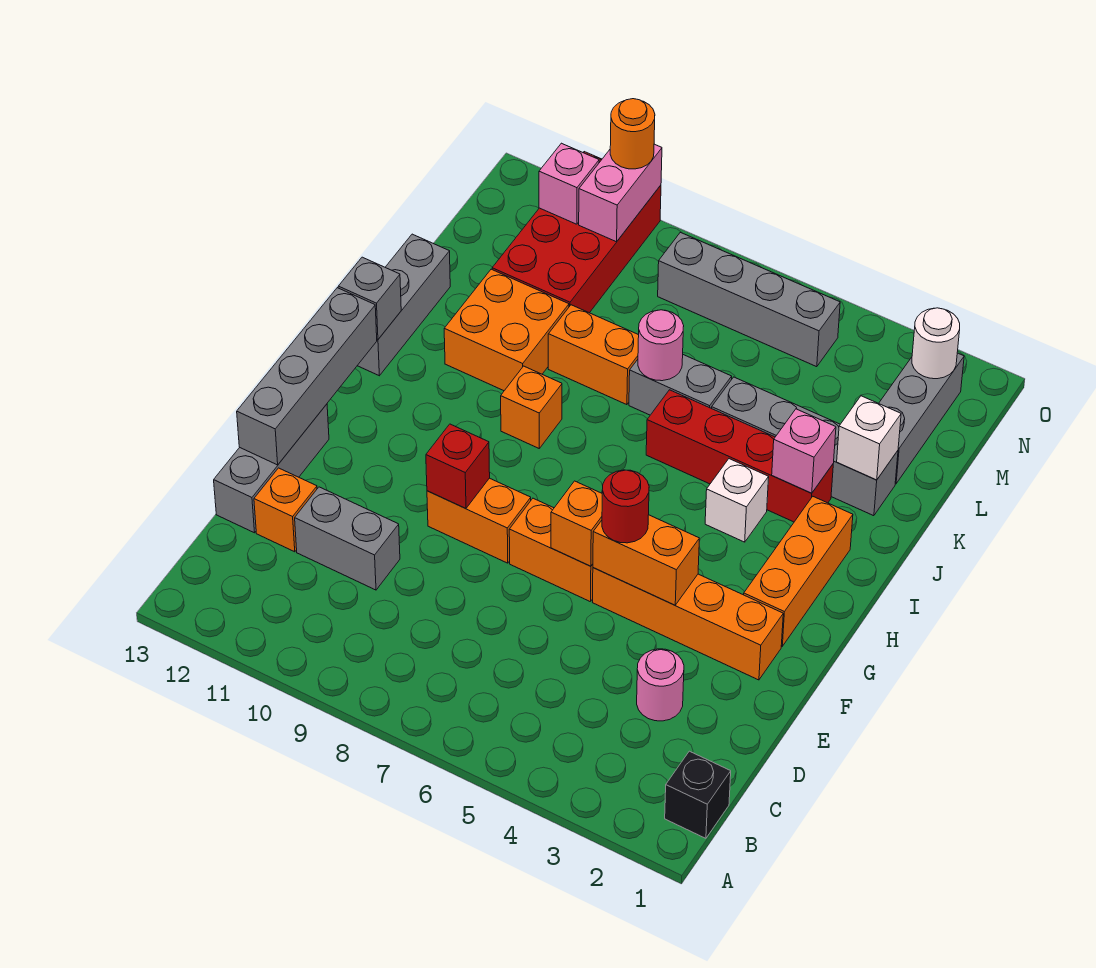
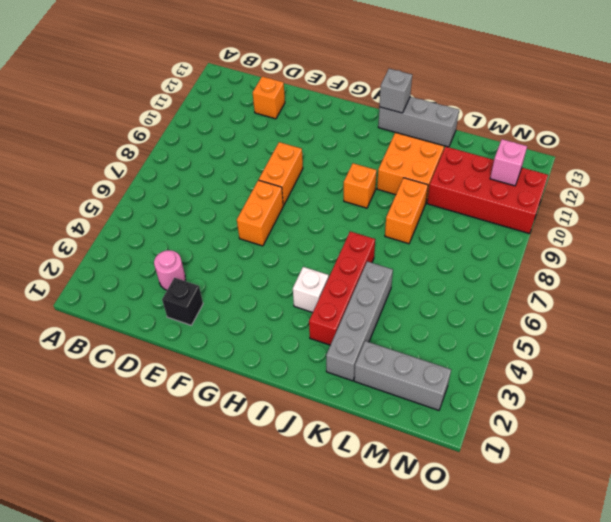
black brick E2 level 1 -> black brick B1 level 1
none -> grey brick D10:D11 level 1
none -> grey brick D13:F13 level 1
none -> orange brick F2:F5 level 1
none -> orange brick G2:I2 level 1

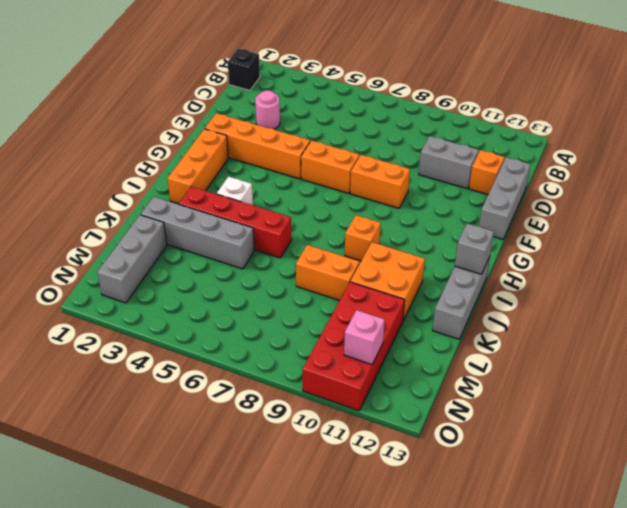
none -> grey brick K6:K7 level 1
none -> grey brick N5:N8 level 1
none -> grey brick E13:H13 level 2
none -> orange brick F4:F5 level 2

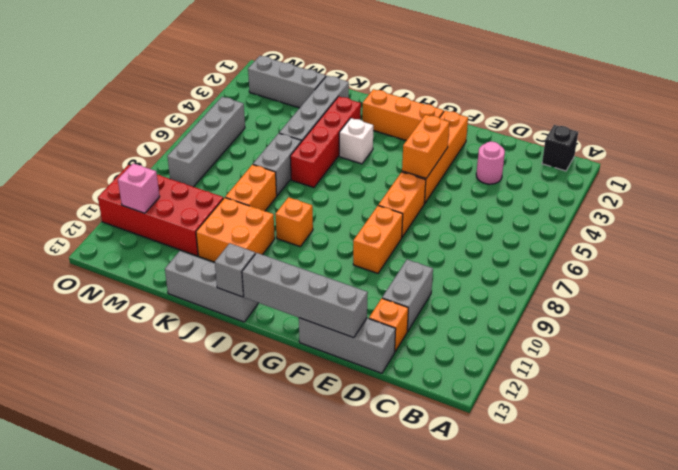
none -> orange brick F6 level 2
none -> red brick F9 level 2
none -> pink brick J3 level 2
none -> white brick K2 level 2

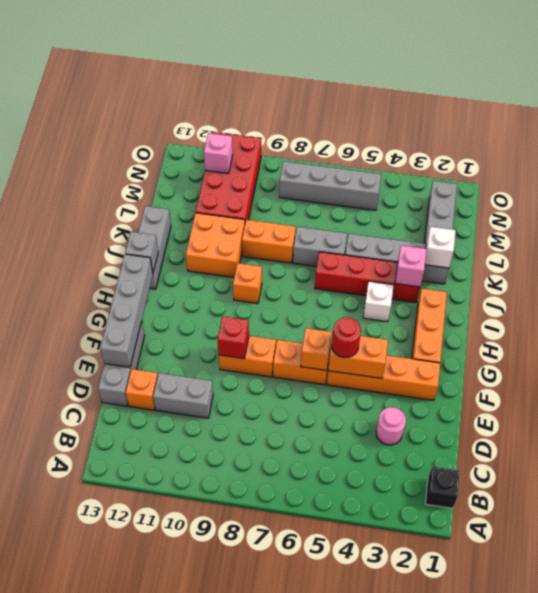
none -> pink round brick K7 level 2
none -> white round brick N2 level 2
none -> pink brick N10:O10 level 2
none -> orange round brick O10 level 3

